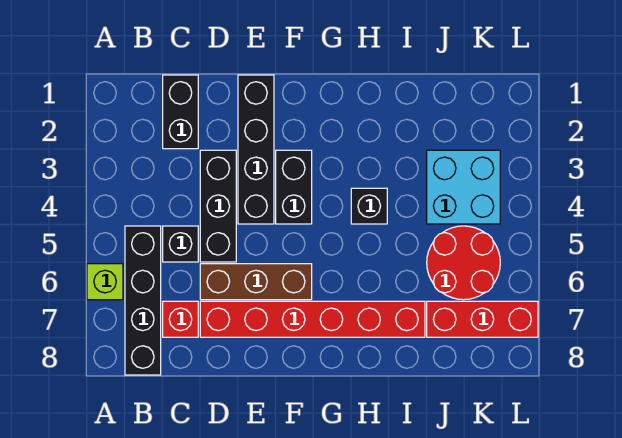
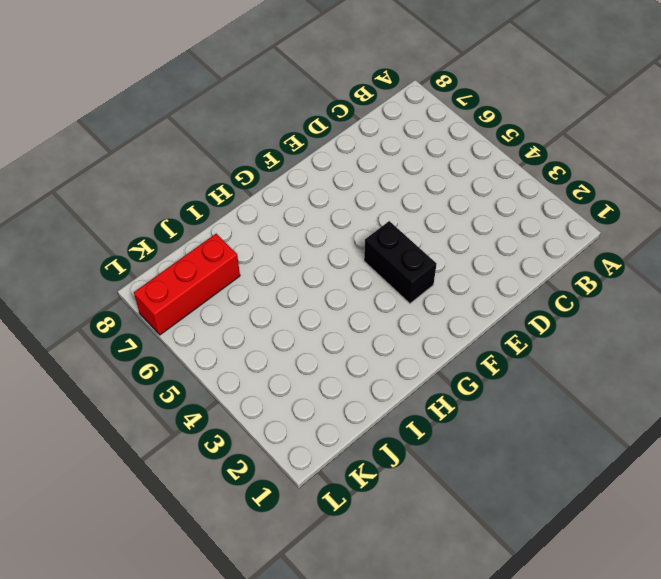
none -> lime brick A6 level 1
none -> black brick B5:B8 level 1
none -> black brick C1:C2 level 1

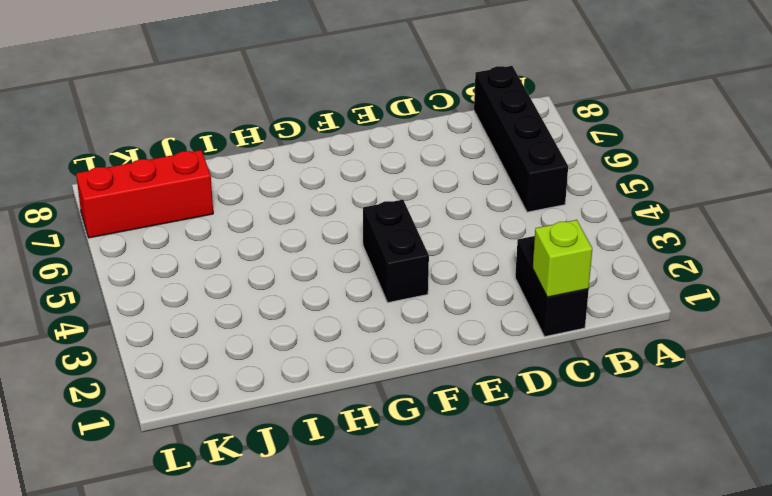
lime brick C1 level 2 -> lime brick A6 level 1
none -> black brick C5 level 1
none -> red brick C7 level 1
none -> black brick D3:D5 level 1

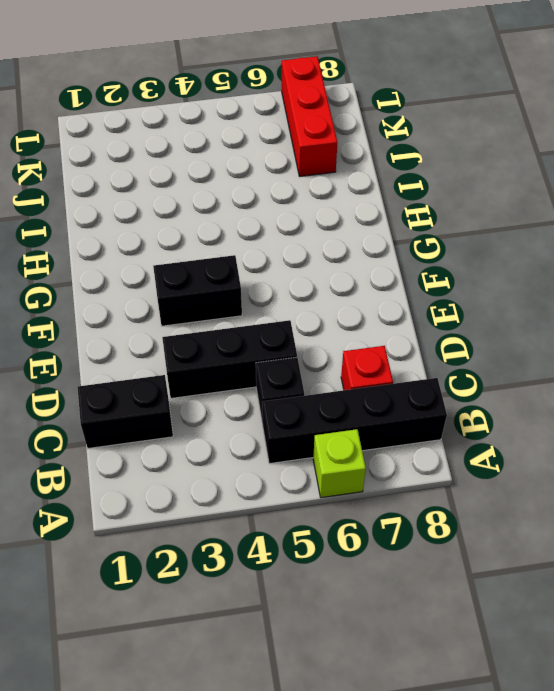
none -> brown brick D6:F6 level 1
none -> red brick D7:I7 level 1
none -> black brick E1:E4 level 1

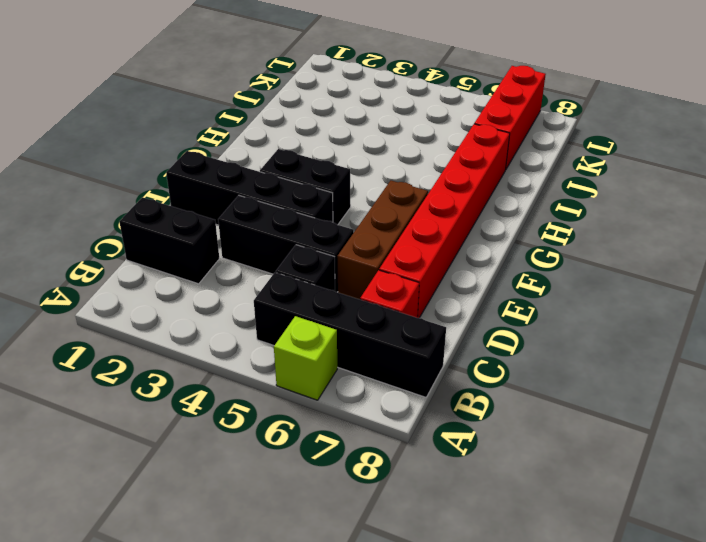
none -> black brick H4 level 1
none -> cyan brick J3:K4 level 1
none -> red round brick J5:K6 level 1

